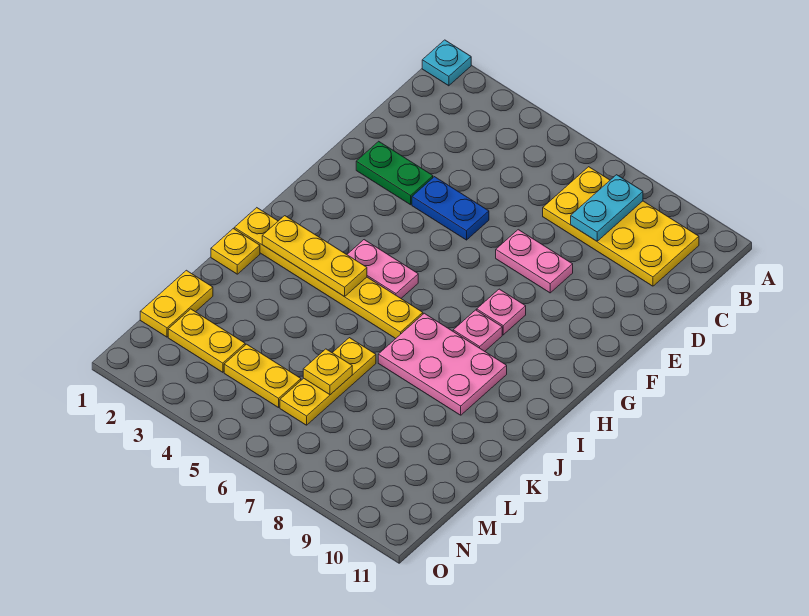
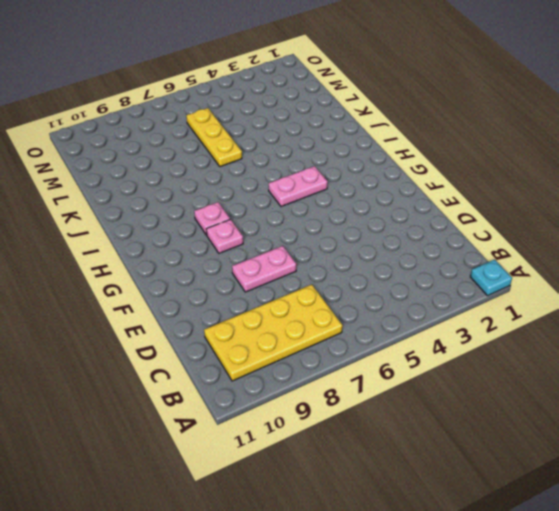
none -> green plate E2:E3 level 1
none -> blue plate E4:E5 level 1
none -> yellow plate I1:I6 level 1

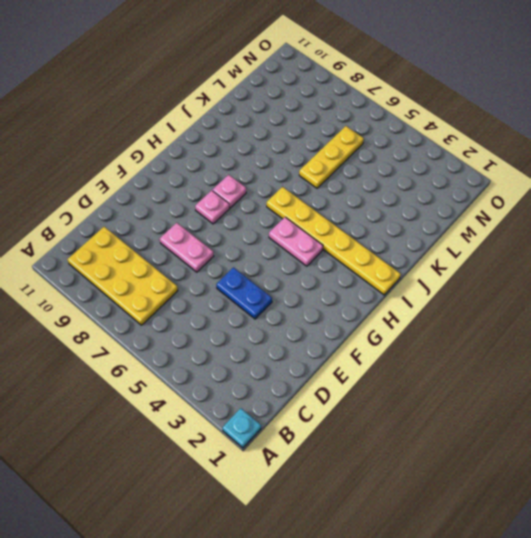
none -> green plate E2:E3 level 1
none -> pink plate I7:J9 level 1
none -> yellow plate J1 level 1

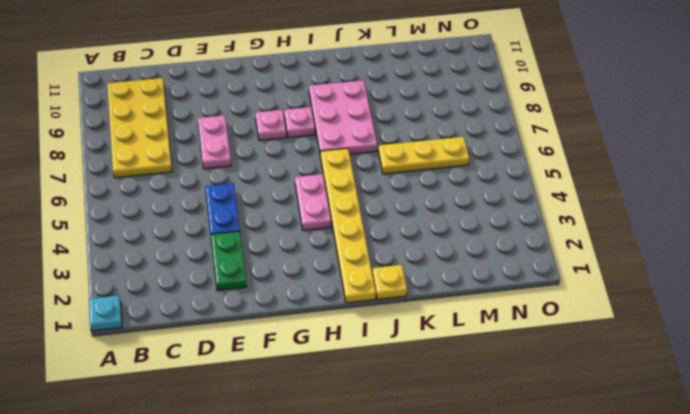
none -> yellow plate L1:M1 level 1
none -> yellow plate M2:M3 level 1
none -> yellow plate M4:M5 level 1

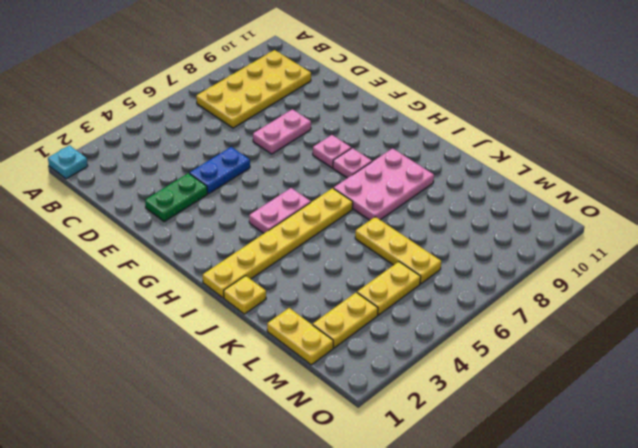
none -> cyan plate B8:C8 level 2
none -> yellow plate I2:I4 level 2
none -> yellow plate L6 level 2

